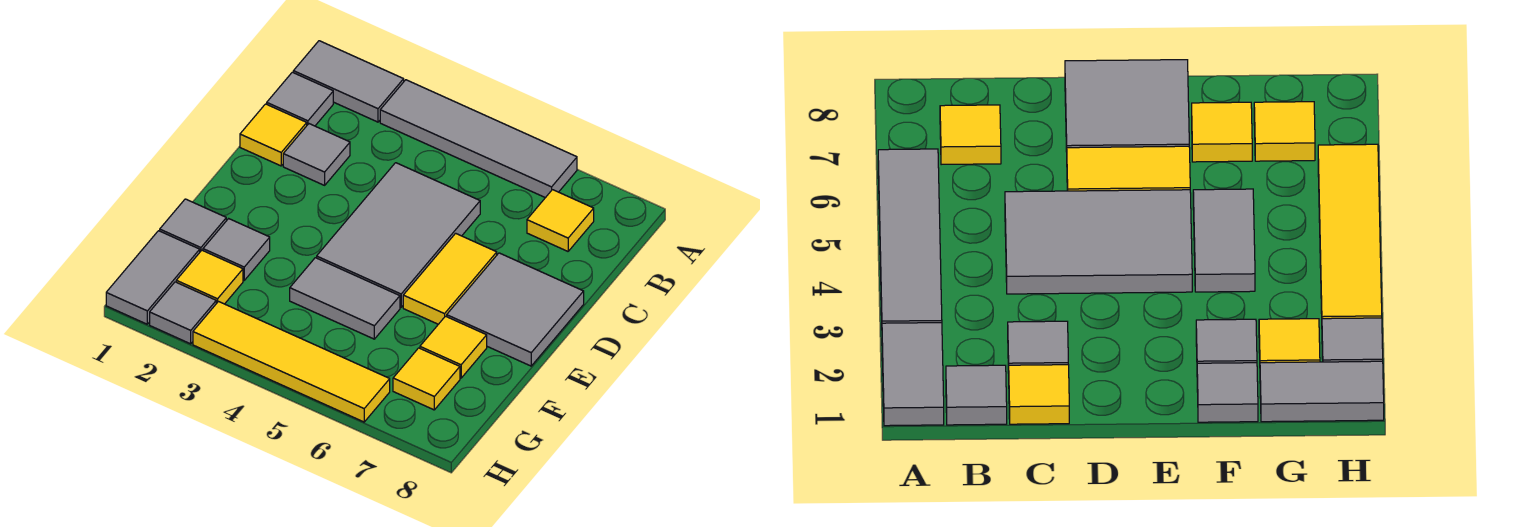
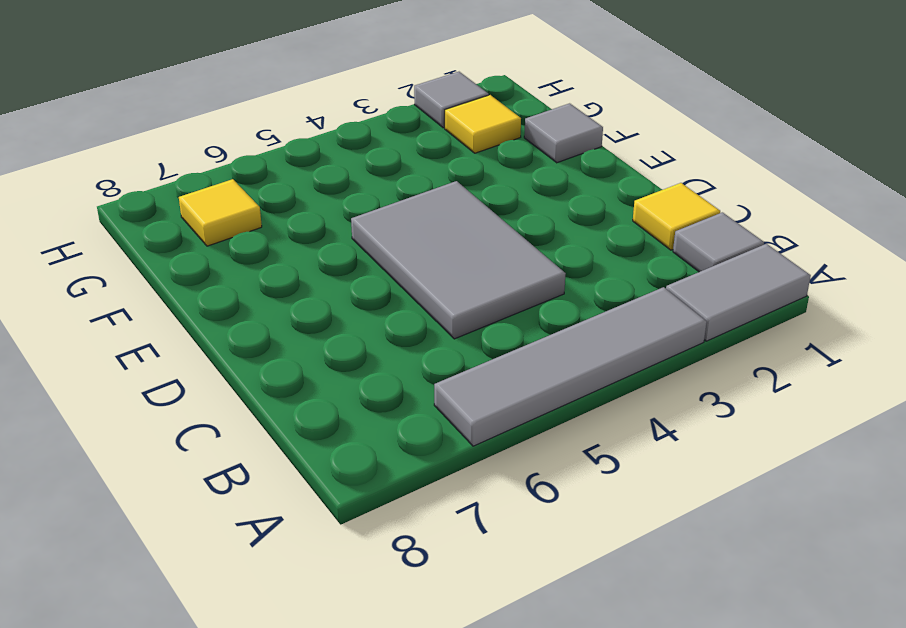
none -> yellow tile B7 level 1
none -> grey tile C2 level 1
none -> yellow tile D6:E6 level 1

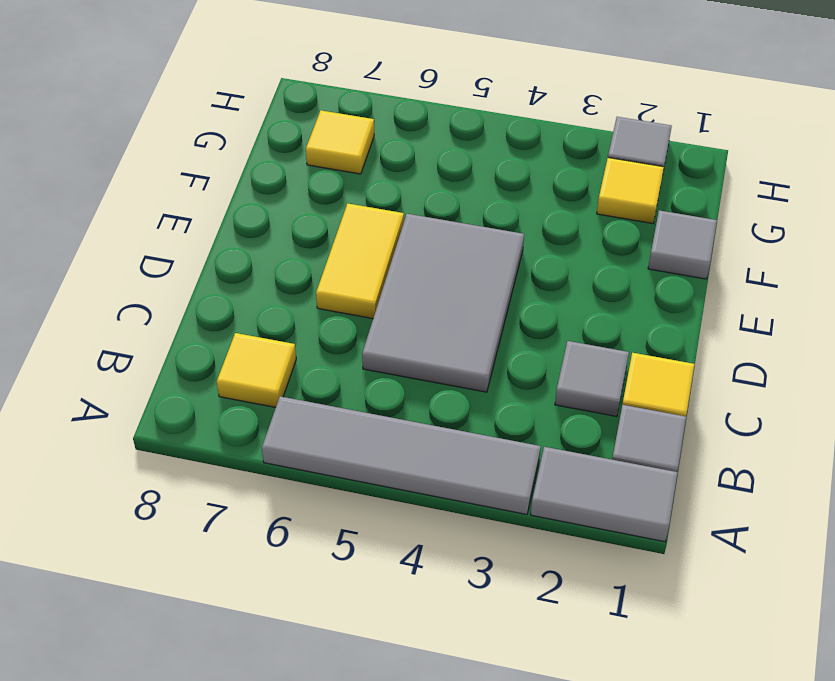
none -> grey tile D7:E8 level 1
none -> grey tile F2 level 1
none -> grey tile F4:F5 level 1

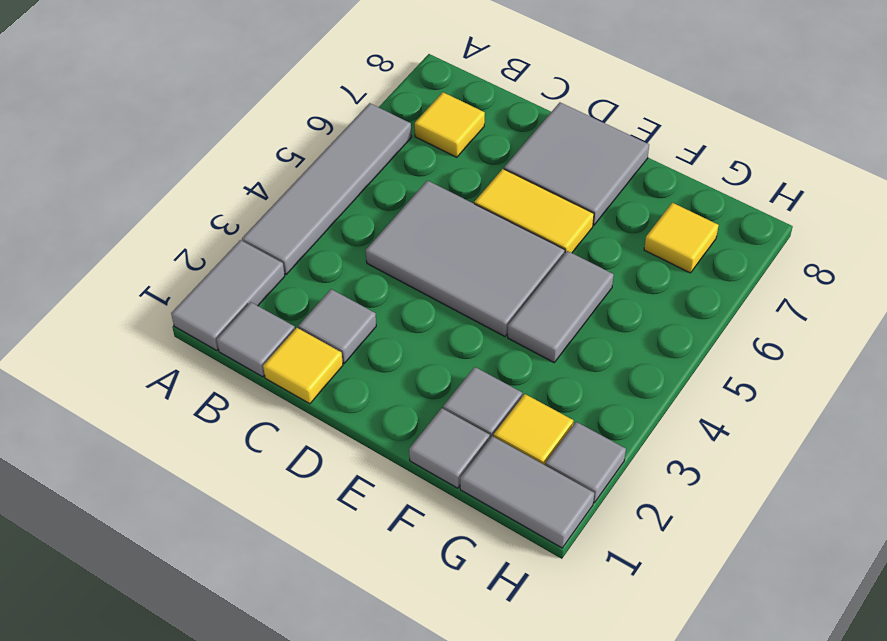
none -> yellow tile F7 level 1
none -> yellow tile H3:H6 level 1

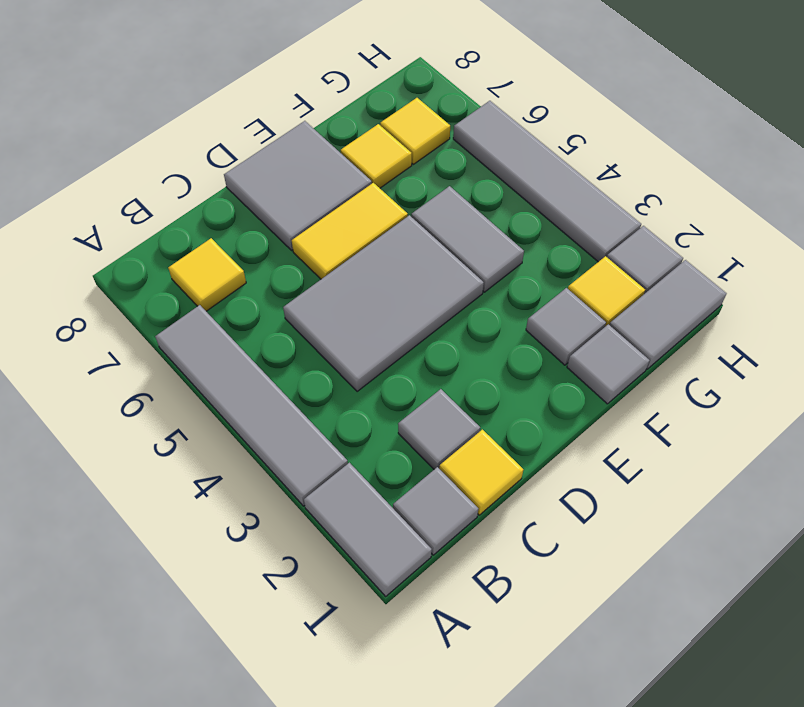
grey tile H3:H6 level 1 -> yellow tile H3:H6 level 1

